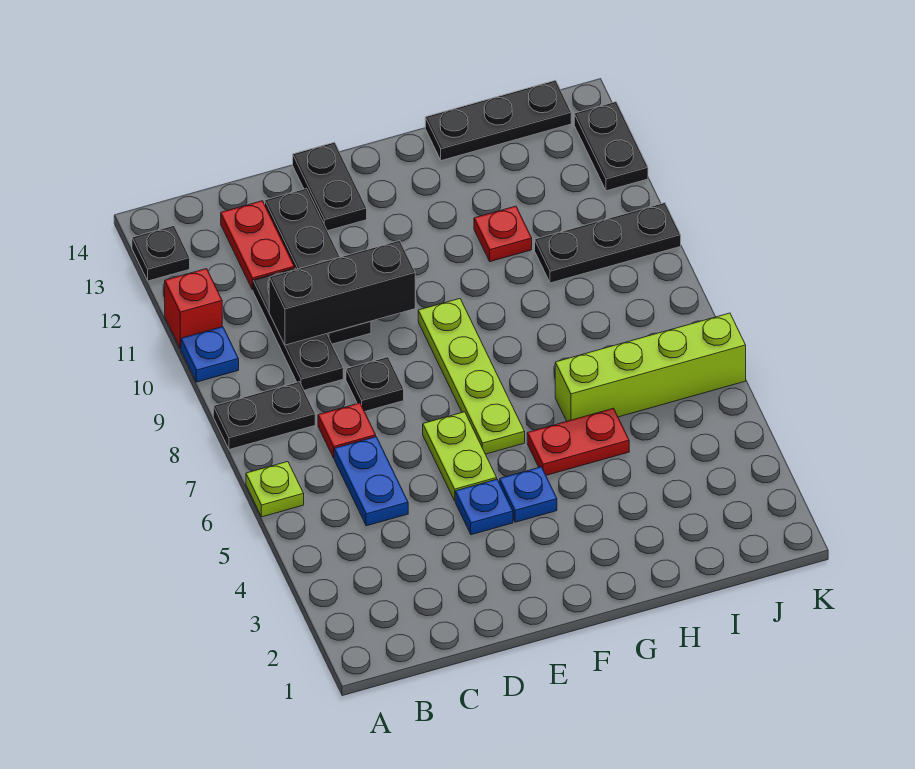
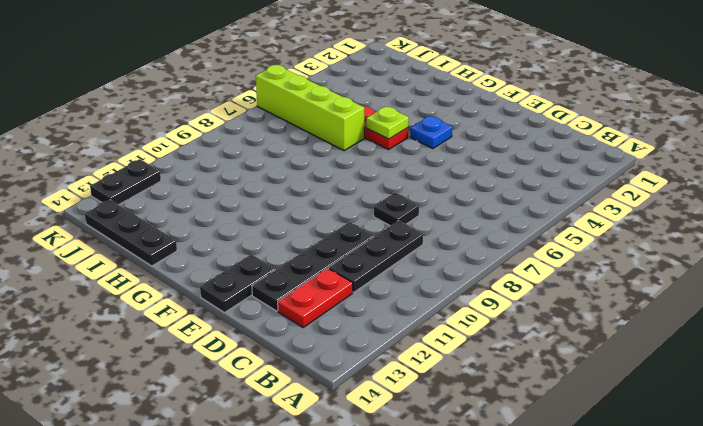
lime plate G5 level 2 -> lime plate A6 level 1
none -> black plate A8:B8 level 1
none -> blue plate A10 level 1
none -> red brick A11 level 1

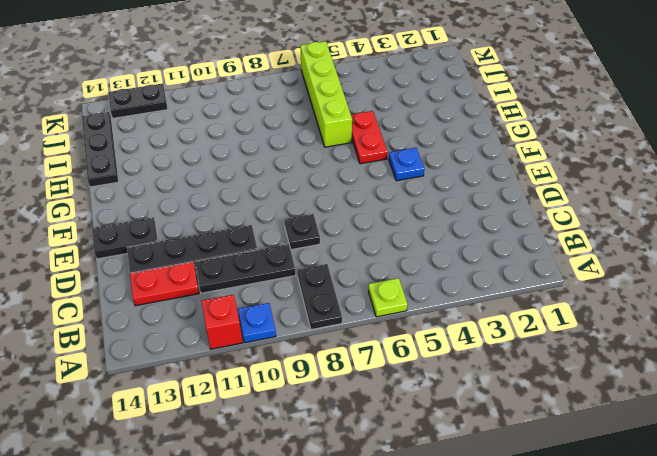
none -> black plate A13 level 1
none -> blue plate C5:C6 level 1
none -> red plate C7 level 1

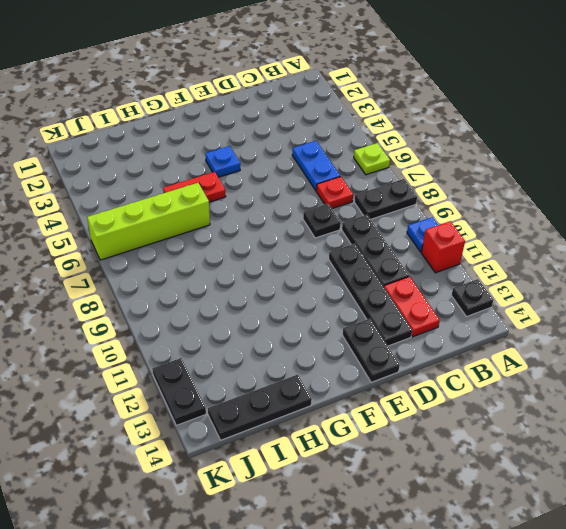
none -> blue plate E4 level 1
none -> lime plate E5:E6 level 1
none -> lime plate F6:F9 level 1

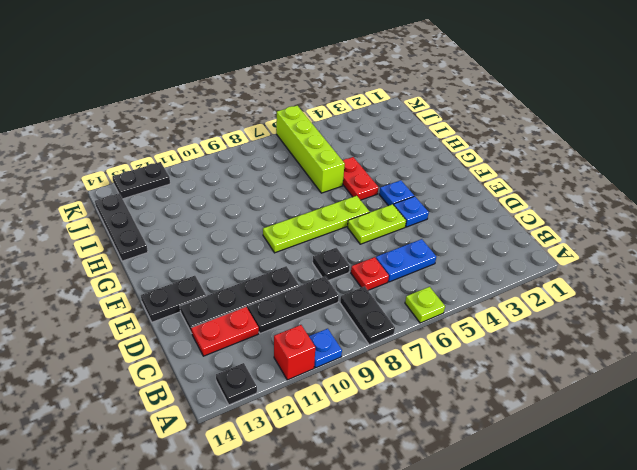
none -> red plate H11 level 1
none -> black plate I10:K10 level 1
none -> black brick C10:E10 level 2

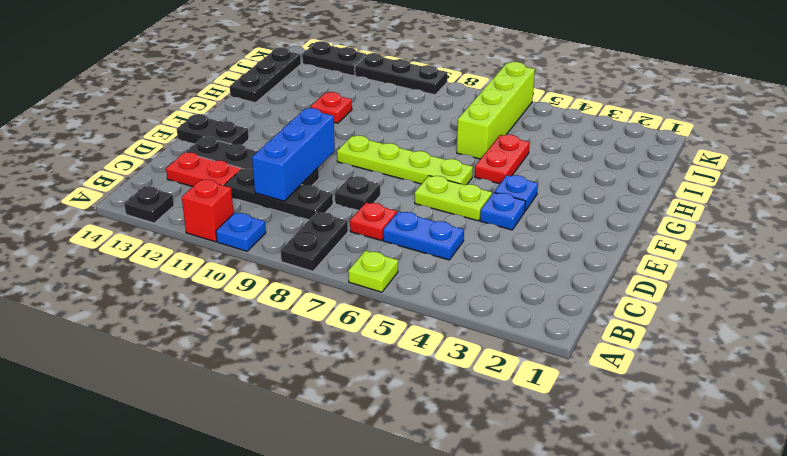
blue brick C10:E10 level 2 -> black brick C10:E10 level 2
black plate K9:K11 level 1 -> black plate I10:K10 level 1

